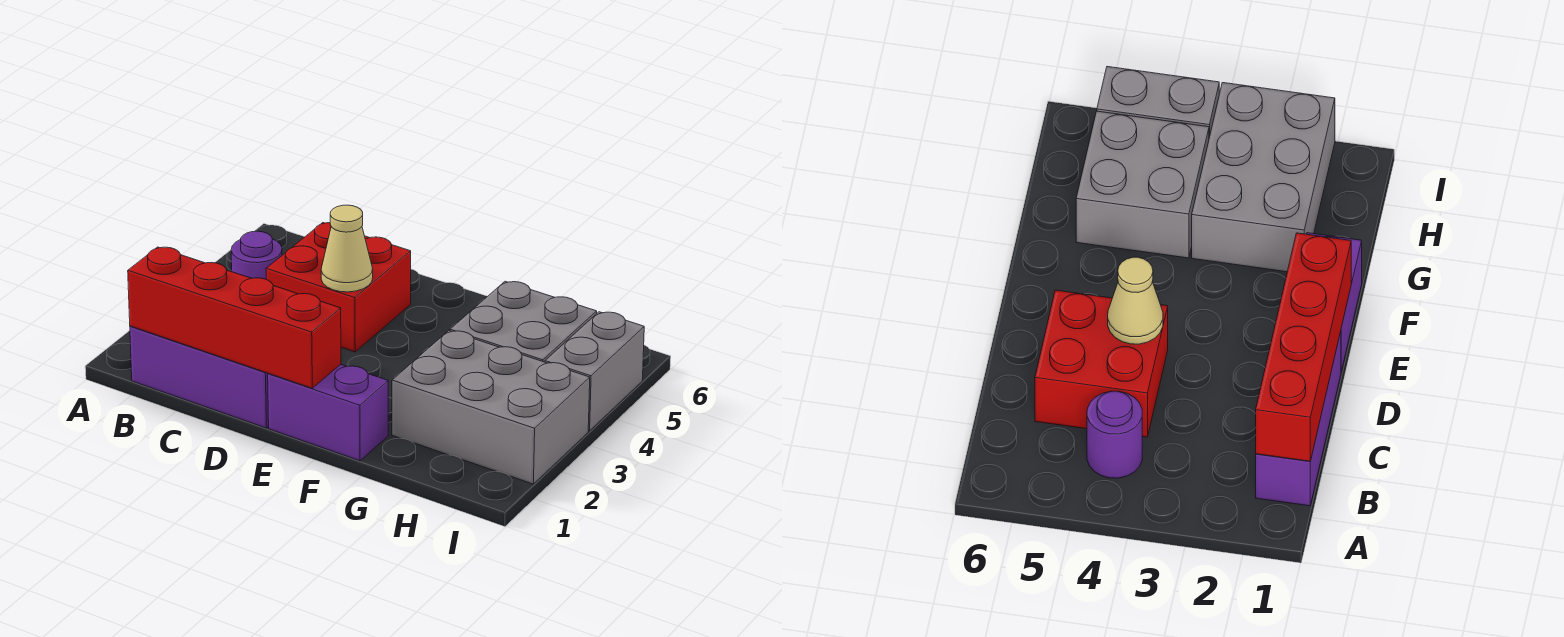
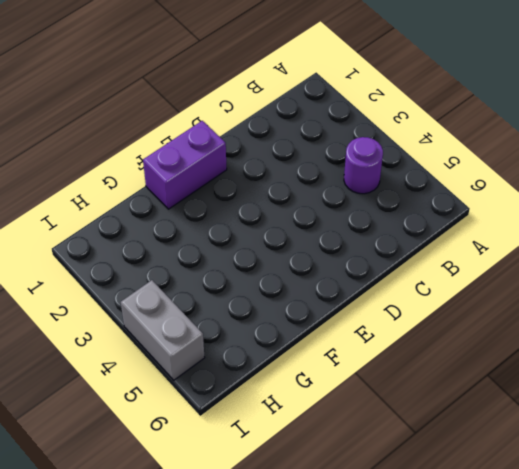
none -> purple brick B1:D1 level 1
none -> red brick C4:D5 level 1

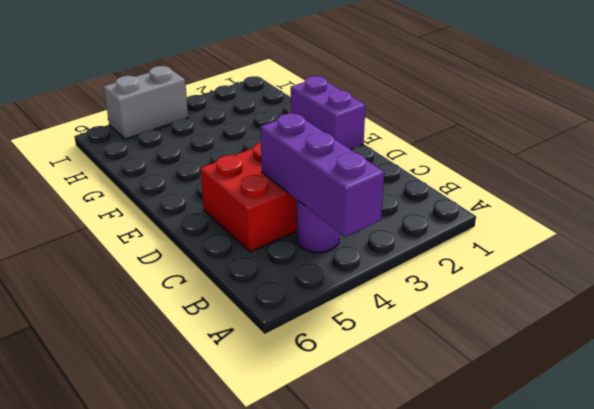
purple brick A4:C4 level 2 -> purple brick B1:D1 level 1
none -> grey brick G2:I3 level 1
none -> grey brick G4:H5 level 1

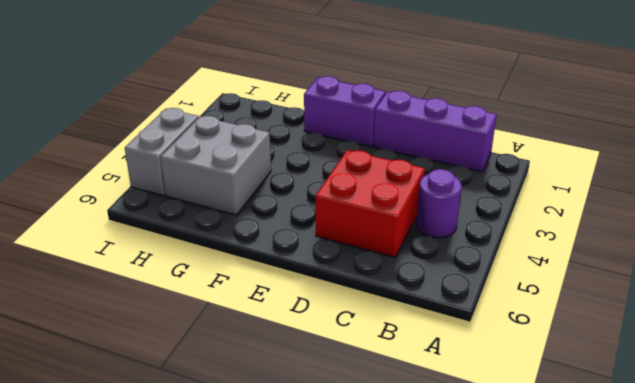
none -> grey brick G2:I3 level 1
none -> red brick B1:E1 level 2

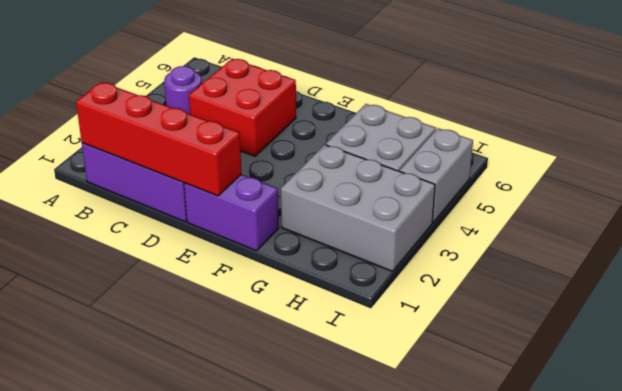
none -> tan cone D4 level 2

